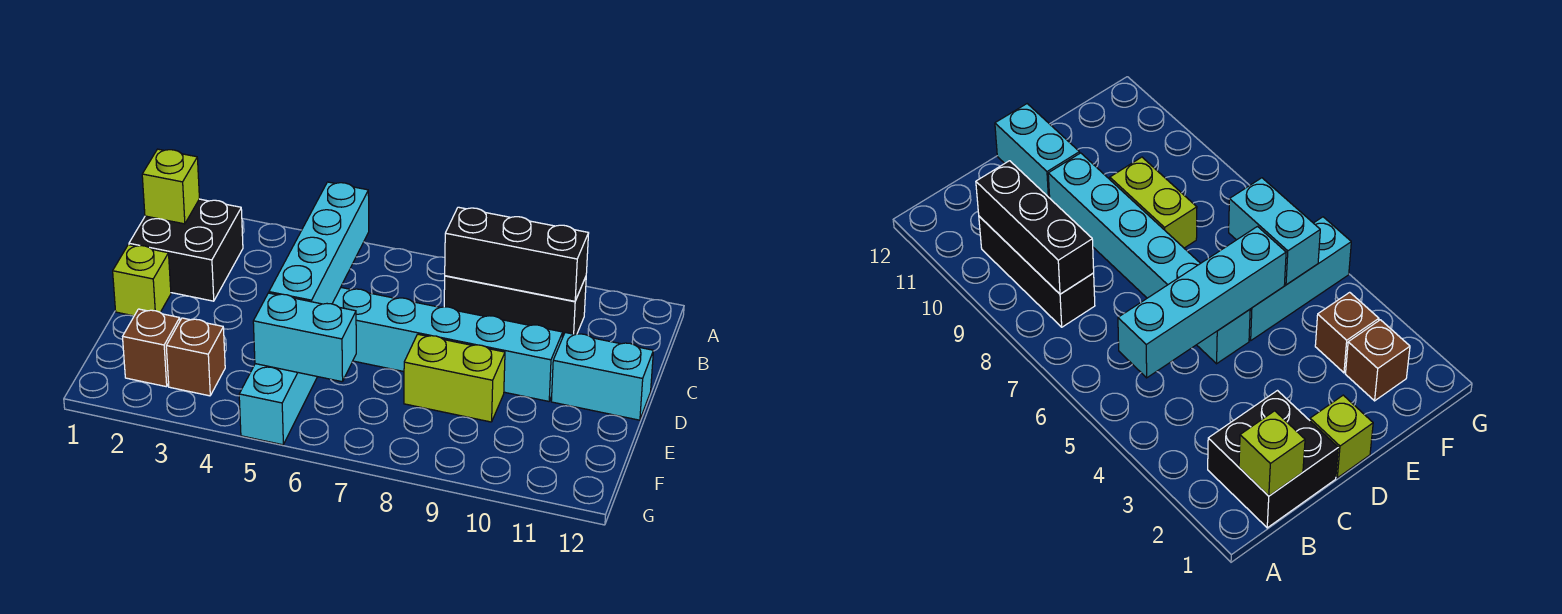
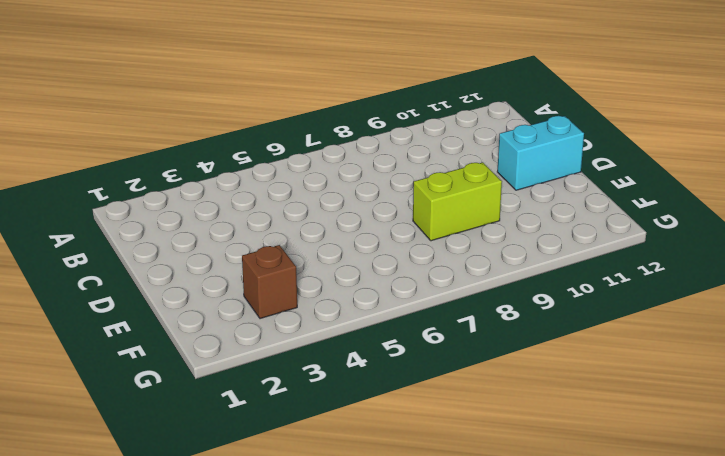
none -> black brick B1:C2 level 1
none -> black brick B8:B10 level 1
none -> lime brick D1 level 1

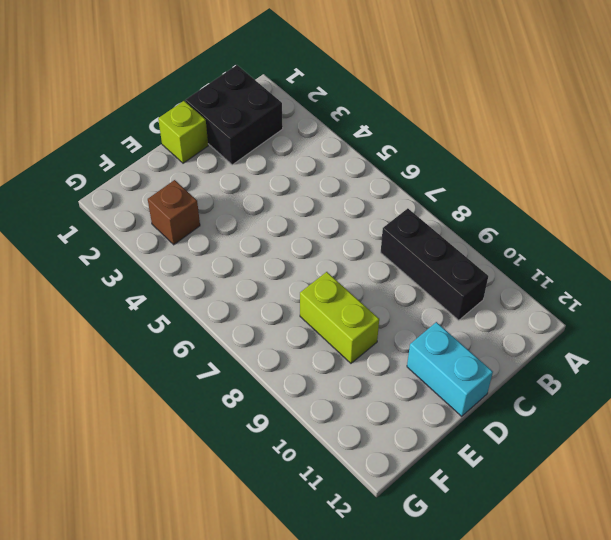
none -> cyan brick D5:D10 level 1
none -> cyan brick E5:G5 level 1
none -> brown brick F2 level 1

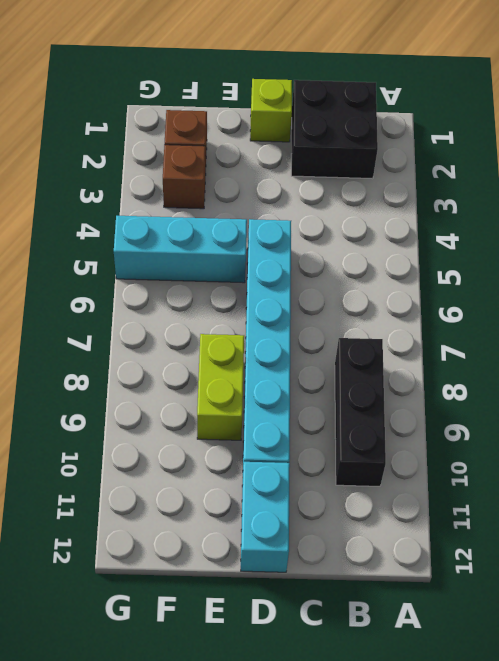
none -> lime brick B1 level 2
none -> cyan brick B5:E5 level 2
none -> black brick B8:B10 level 2

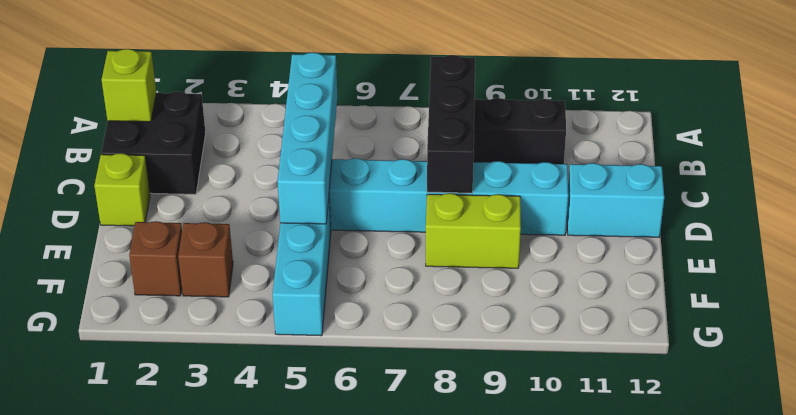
black brick B8:D8 level 2 -> black brick B8:B10 level 2
none -> cyan brick F5:F6 level 2

